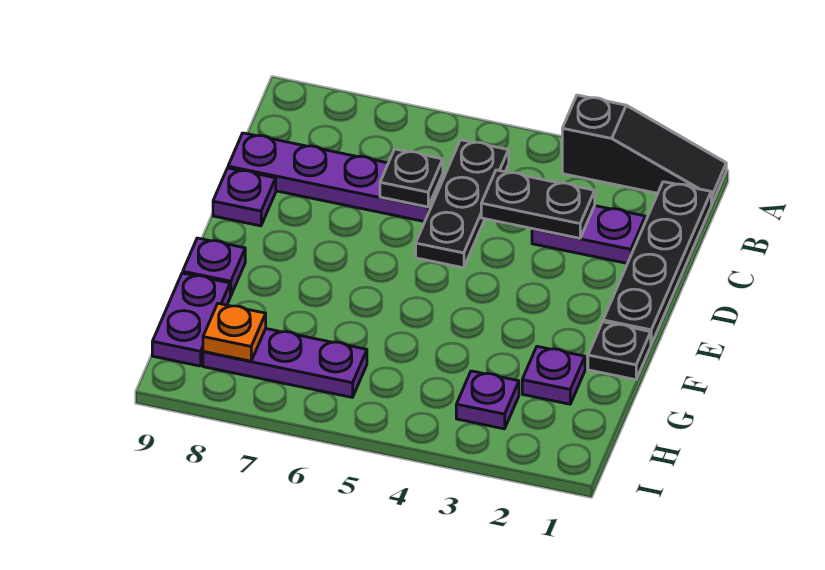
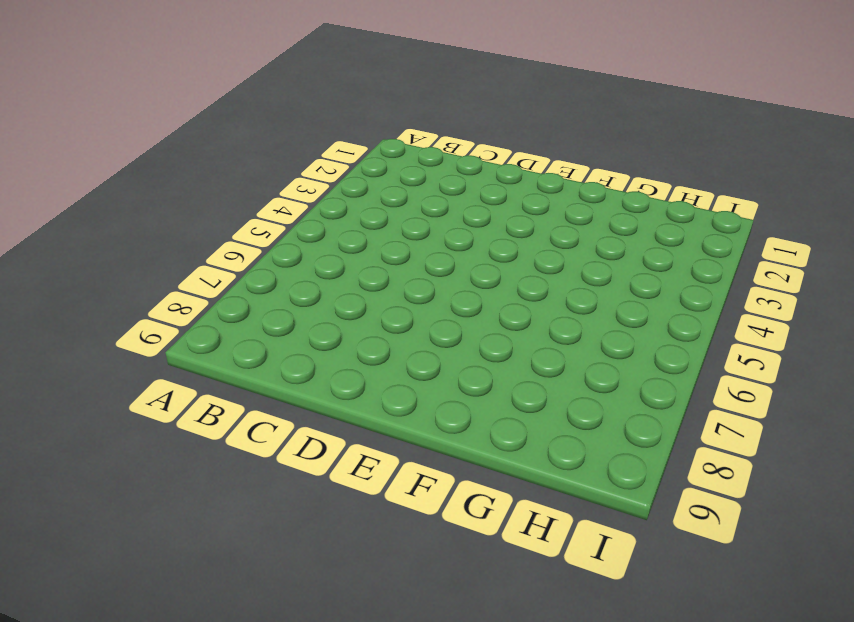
none -> black slope A1:A3 level 1 top 3
none -> black plate B1:E1 level 1
none -> black plate B5:D5 level 1

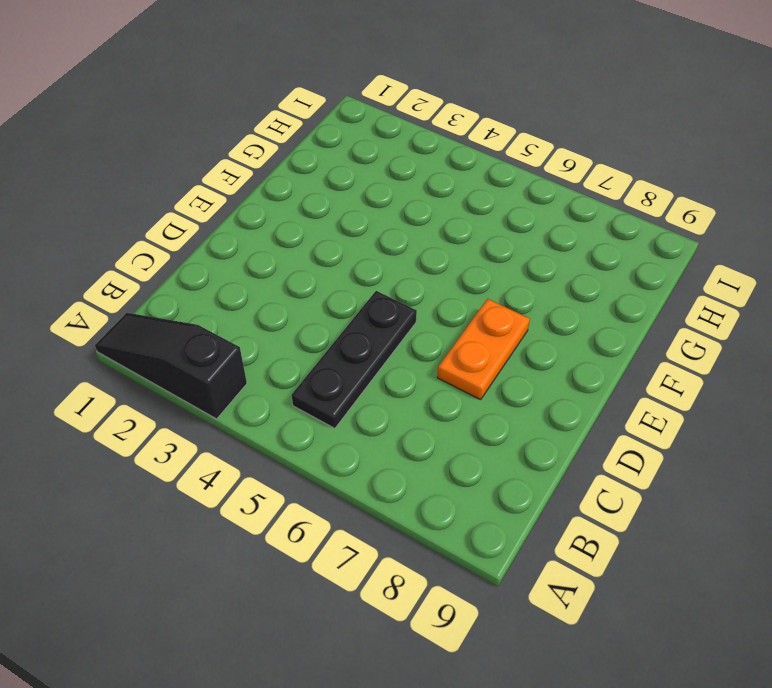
orange plate D7:E7 level 1 -> none
none -> black plate B1:E1 level 1
none -> purple plate C2:C3 level 1
none -> purple plate C6:C9 level 1

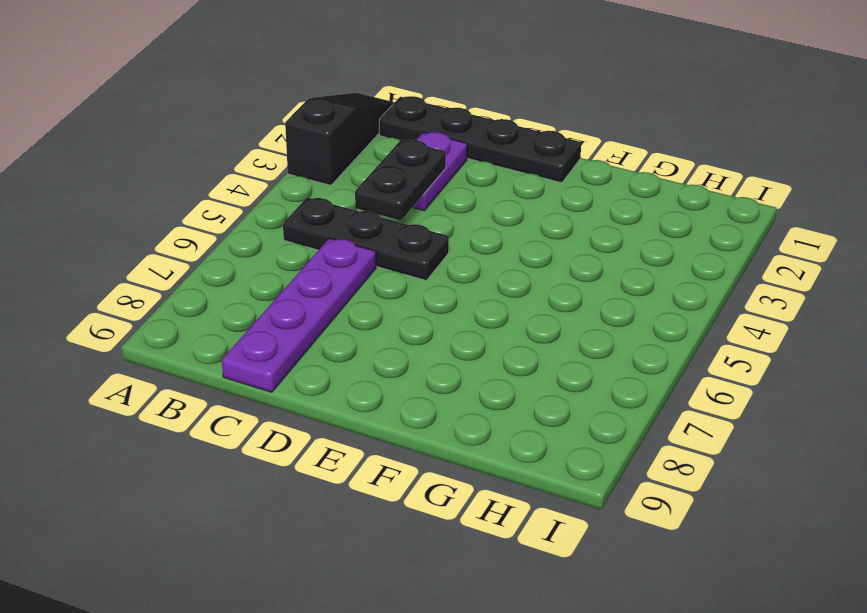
none -> purple plate D9 level 1
none -> black plate F1 level 1
none -> purple plate F9 level 1

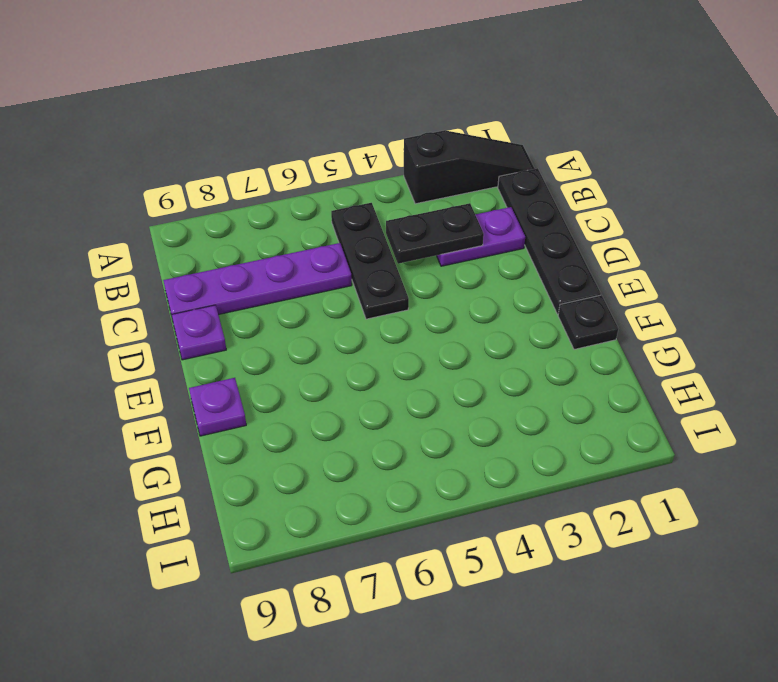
none -> purple plate G2 level 1
none -> purple plate G9:H9 level 1
none -> purple plate H3 level 1

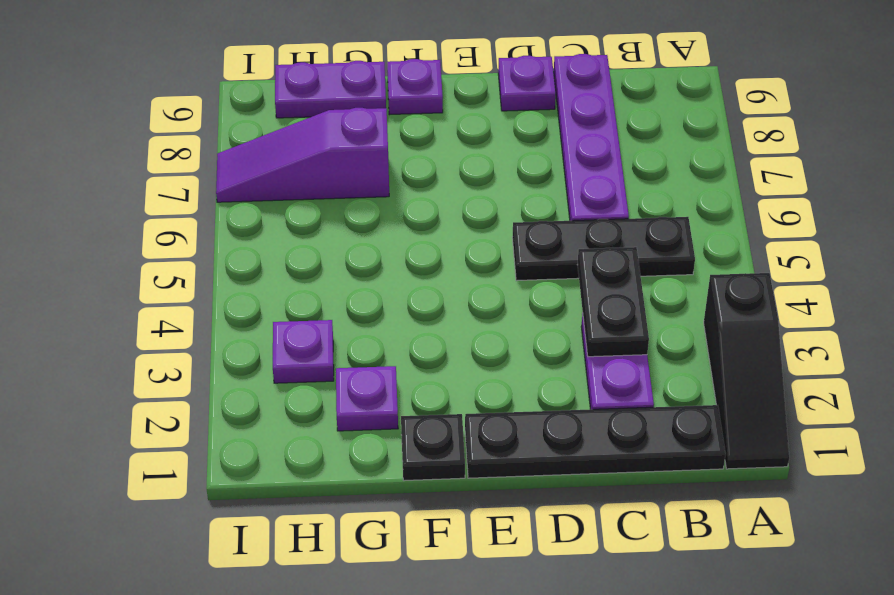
purple slope G7:I7 level 1 top G -> purple plate H6:H8 level 1
none -> black plate C6 level 2
none -> orange plate H8 level 2

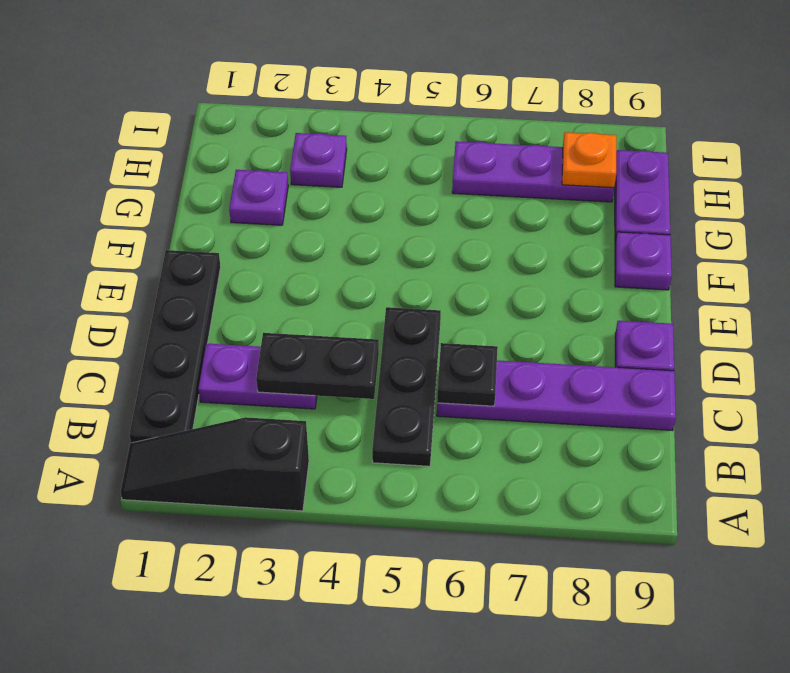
none -> black plate F1 level 1

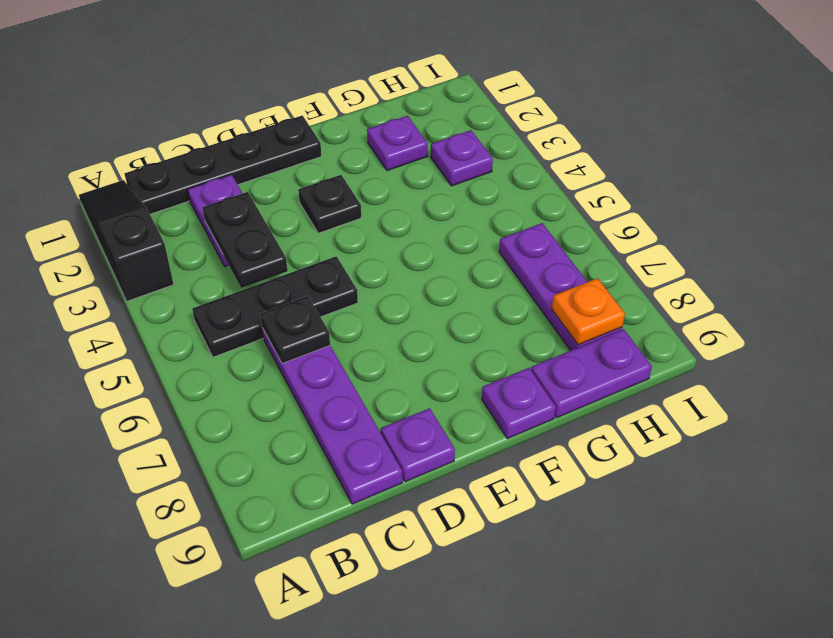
black plate E3 level 1 -> black plate F1 level 1

